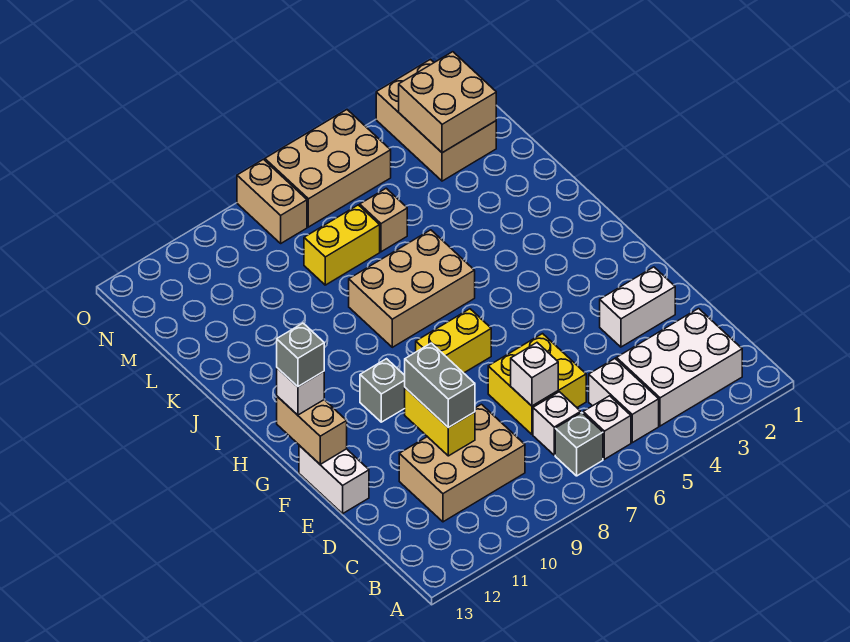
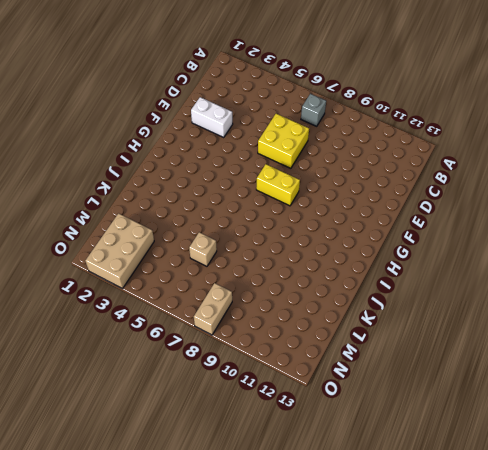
none -> white brick B2:C4 level 1
none -> white brick B5:C5 level 1
none -> white brick B6 level 1

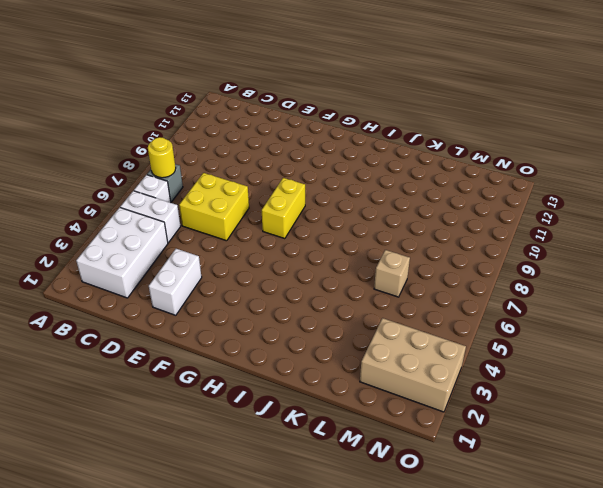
yellow round brick B7 level 2 -> none
none -> white brick C7 level 1
none -> tan brick C9:D11 level 1
none -> white brick E13:F13 level 1

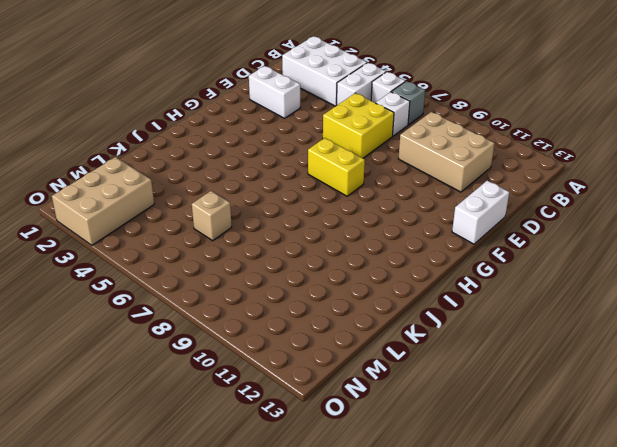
none -> grey brick G10 level 1
none -> tan brick I6:J8 level 1
none -> yellow brick L7:L8 level 1

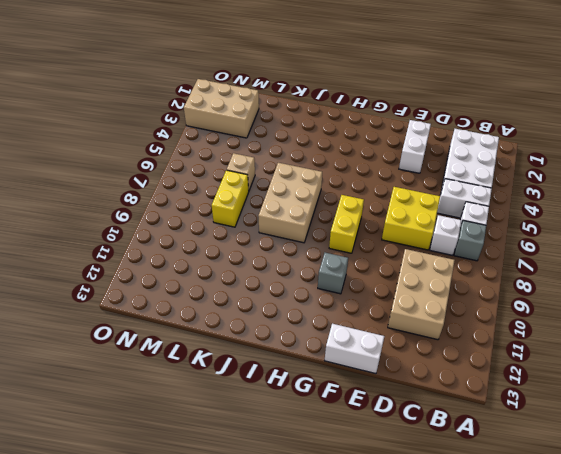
none -> tan brick N5:O7 level 1
none -> tan brick N8:O8 level 1
none -> white brick D7 level 2

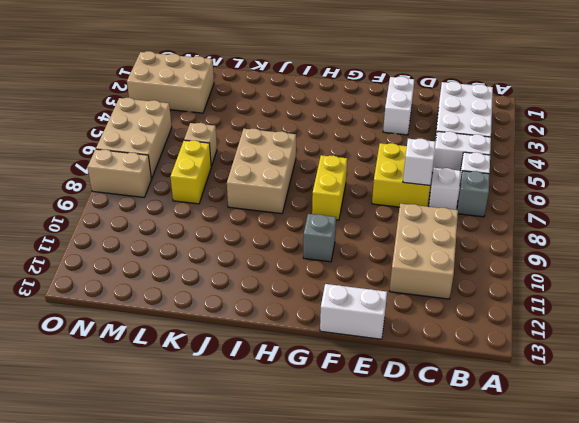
none -> yellow brick D10:E10 level 2
none -> tan brick F13:G13 level 2
none -> tan brick M2:N3 level 2

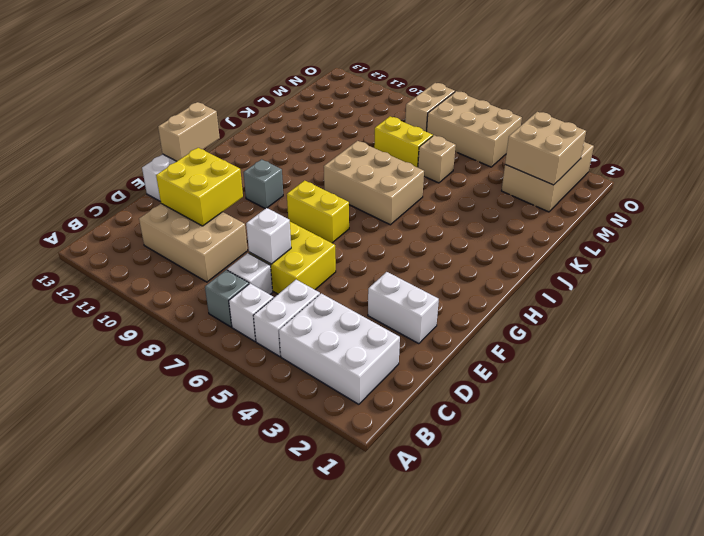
yellow brick D10:E11 level 2 -> yellow brick D10:E10 level 2
none -> grey brick D10:E10 level 3
none -> white brick G13 level 3
none -> grey brick G13 level 4

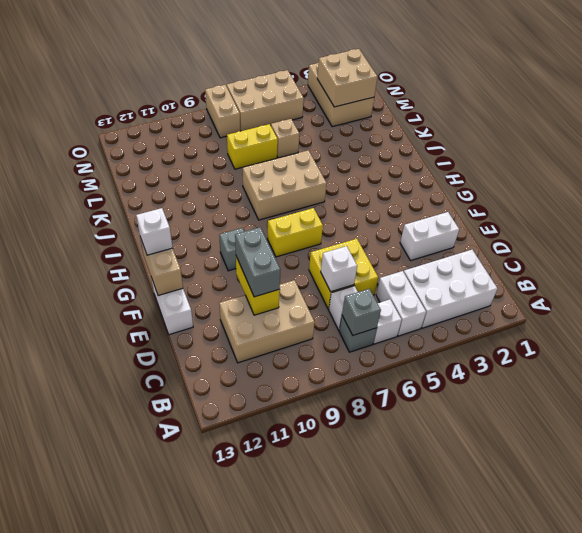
grey brick B7 level 2 -> grey brick G13 level 4

